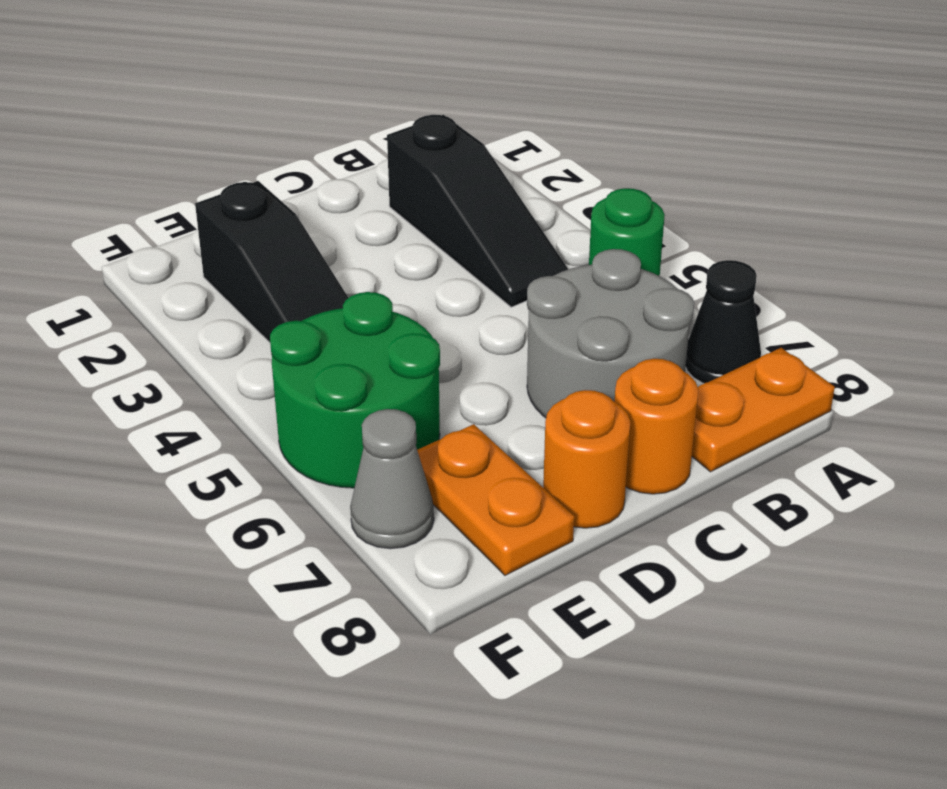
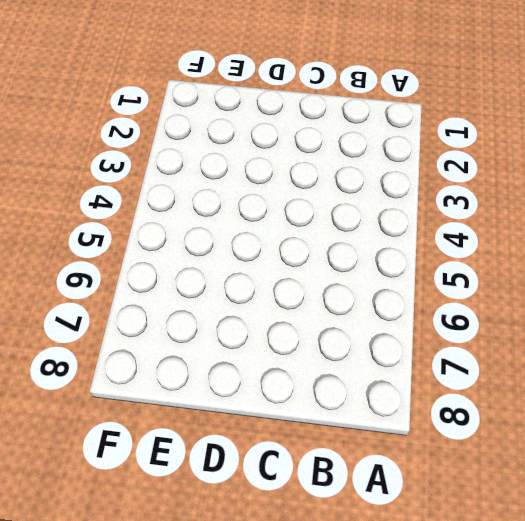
none -> green round brick A5 level 1
none -> black cone A7 level 1

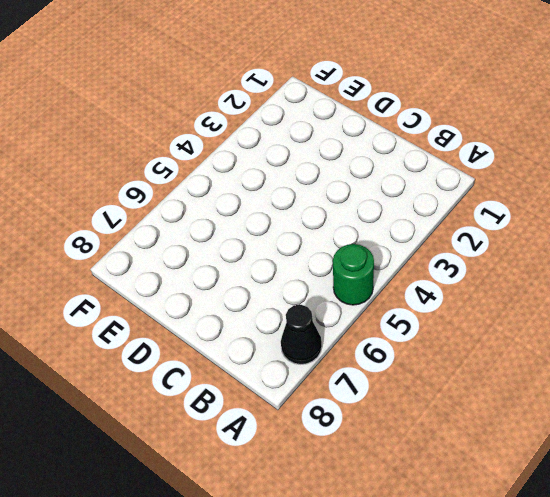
none -> orange plate A8:B8 level 1
none -> black slope B2:B4 level 1 top 2

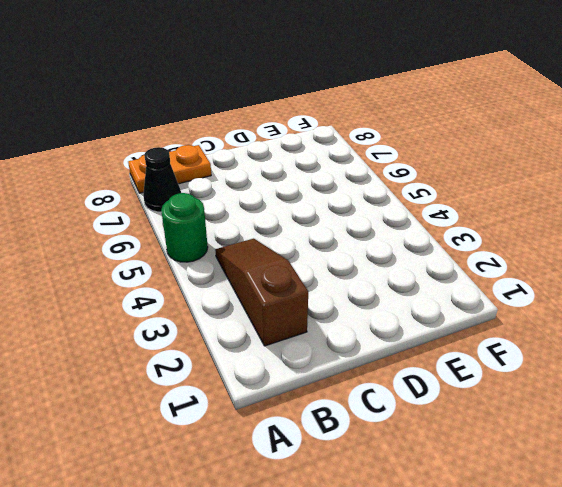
brown slope B2:B4 level 1 top 2 -> black slope B2:B4 level 1 top 2
none -> grey round brick B6:C7 level 1
none -> orange round brick C8 level 1

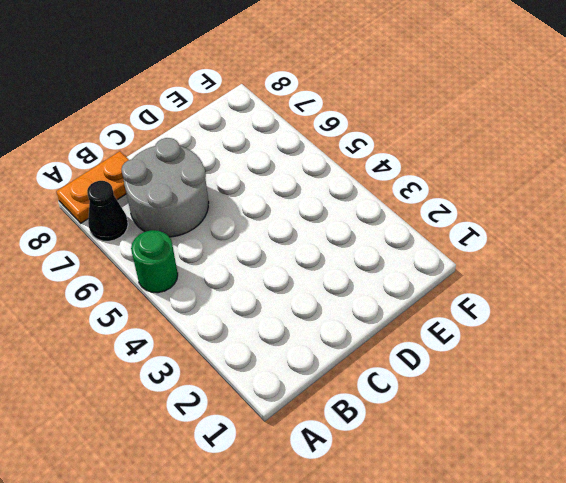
none -> black slope B2:B4 level 1 top 2
none -> orange round brick C8 level 1

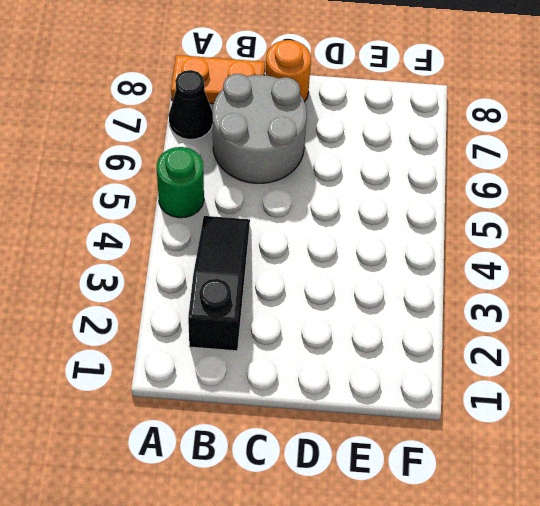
none -> orange round brick D8 level 1
none -> black slope E2:E4 level 1 top 2

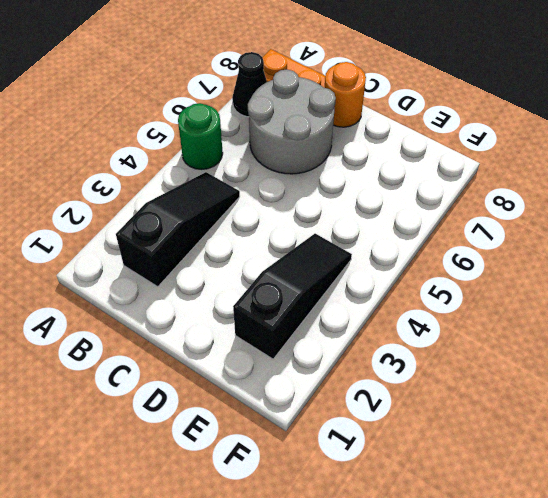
none -> orange round brick D8 level 1
none -> green round brick E5:F6 level 1

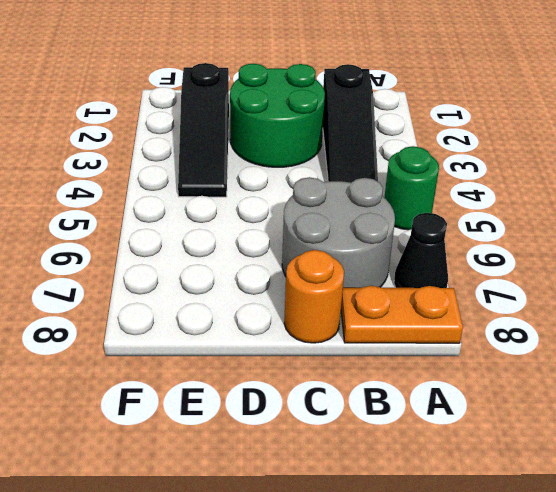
green round brick C2:D3 level 1 -> green round brick E5:F6 level 1
none -> orange round brick D8 level 1
none -> orange plate E7:E8 level 1

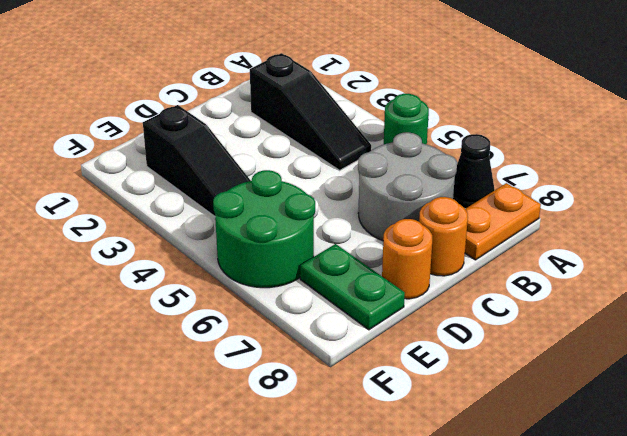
green plate E7:E8 level 1 -> orange plate E7:E8 level 1
none -> grey cone F7 level 1

